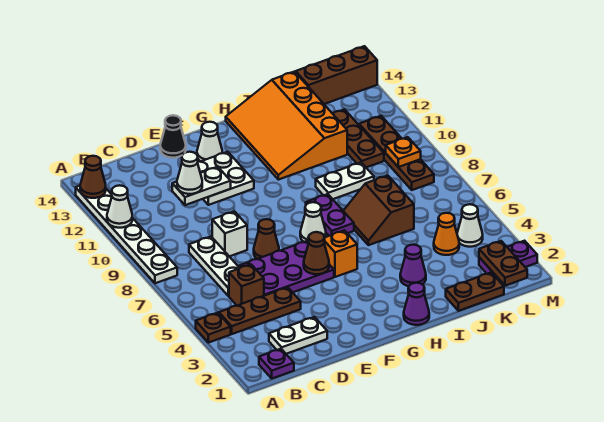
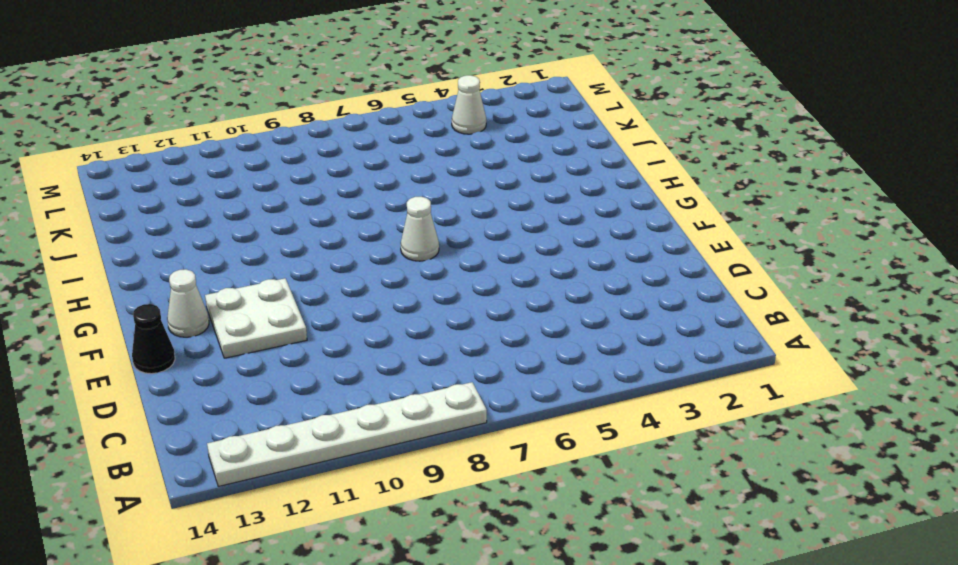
none -> brown plate A4 level 1
none -> purple plate B1 level 1
none -> brown plate B4:D4 level 1
none -> white plate C2:D2 level 1

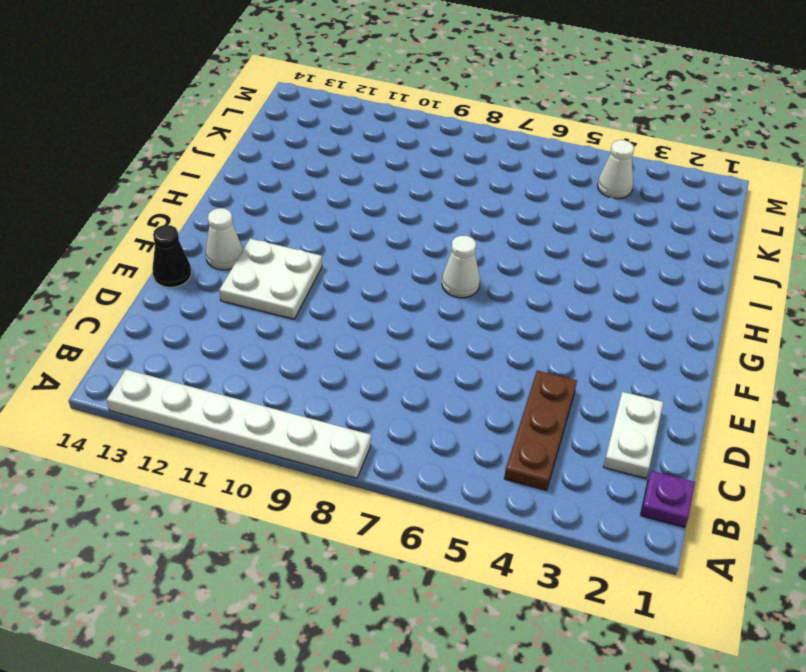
none -> brown plate A4 level 1
none -> brown brick C5 level 1
none -> white plate C6:C8 level 1
none -> purple plate D5:F6 level 1

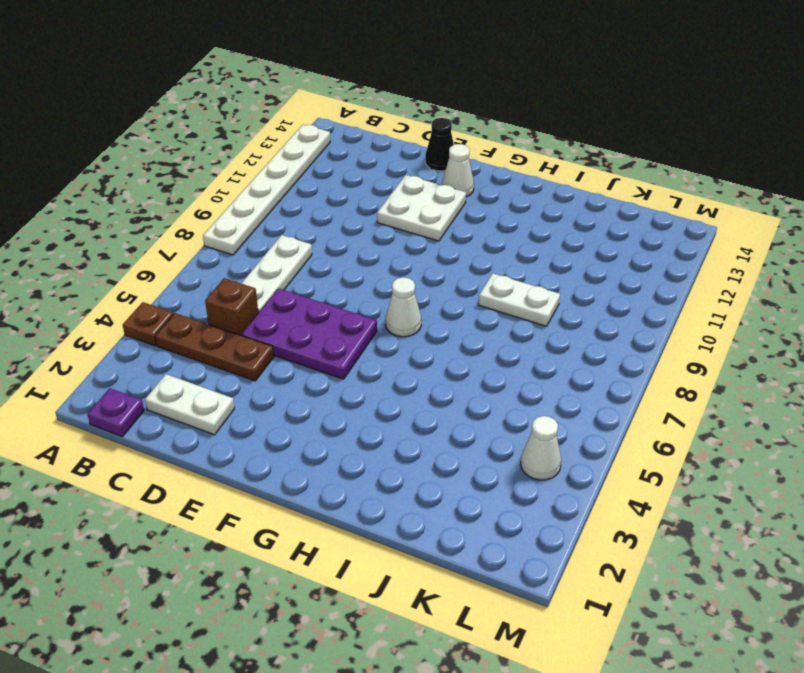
none -> white brick D8 level 1
none -> brown cone E7 level 1
none -> orange brick G5 level 1
none -> purple cone H1 level 1

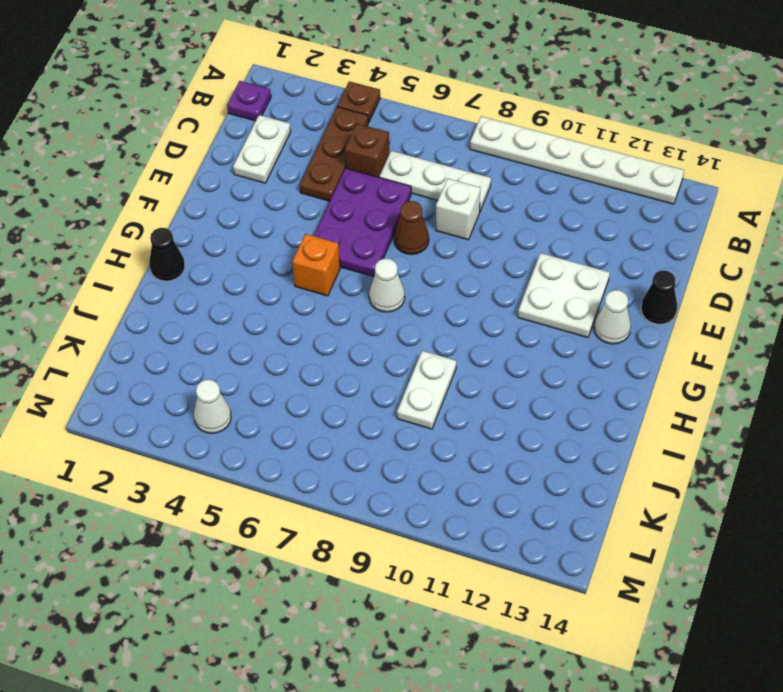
black cone H1 level 1 -> purple cone H1 level 1
none -> purple plate H7:H8 level 1
none -> orange slope H11:J14 level 1 top J
none -> purple cone I3 level 1
none -> brown slope I6:J7 level 1 top J

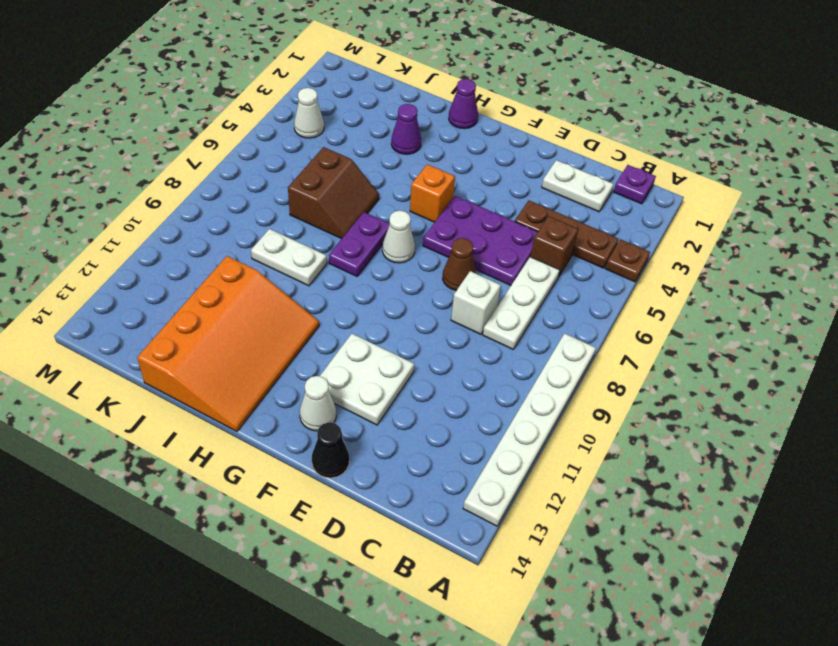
none -> brown plate J1:K1 level 1
none -> orange cone K4 level 1
none -> brown plate K10:K12 level 1
none -> brown brick K14:M14 level 1

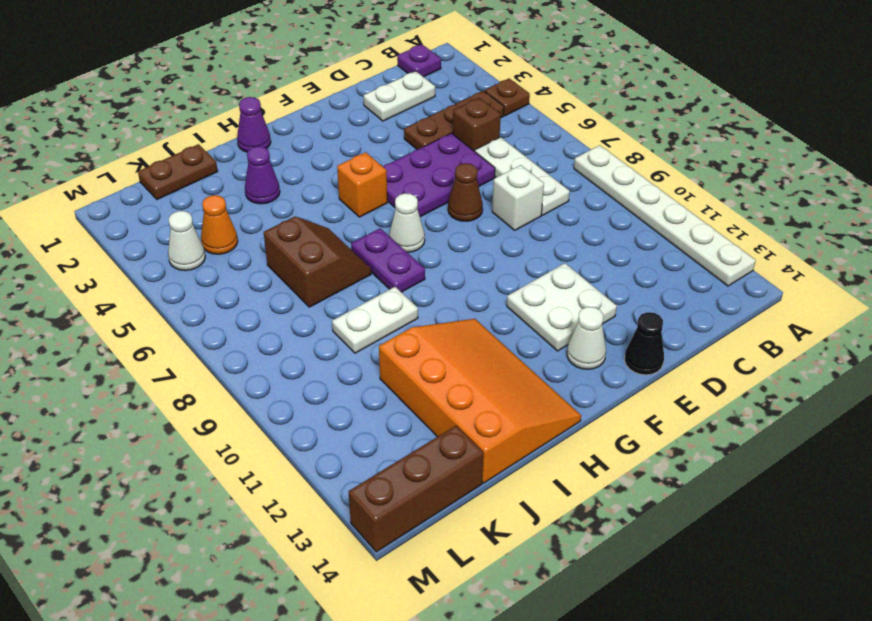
none -> brown plate K10:K12 level 1
none -> purple plate L2:M2 level 1
none -> brown plate L8:L11 level 1
none -> white cone A11 level 2

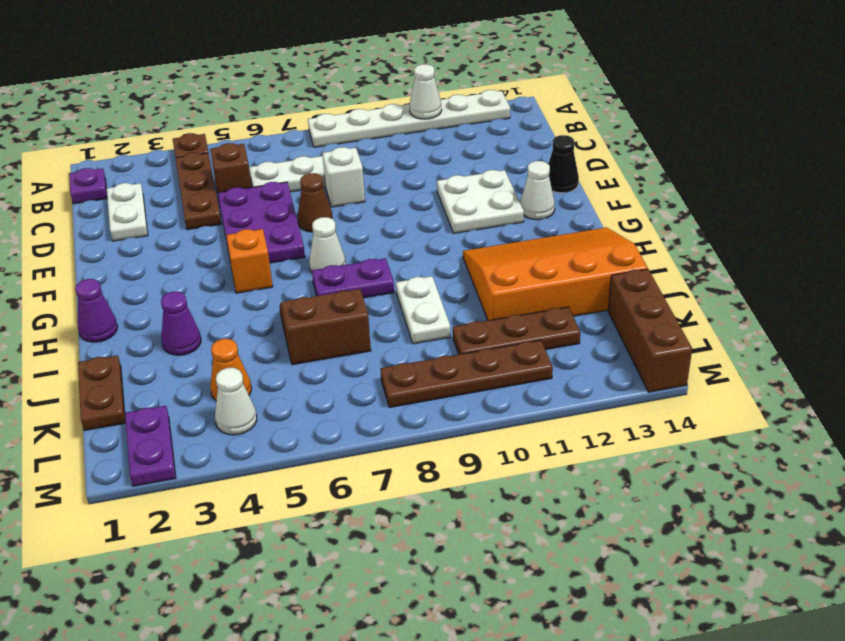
none -> brown cone A13 level 2
none -> white plate D11:E11 level 2
none -> brown cone F5 level 2
none -> brown plate L1:L2 level 2

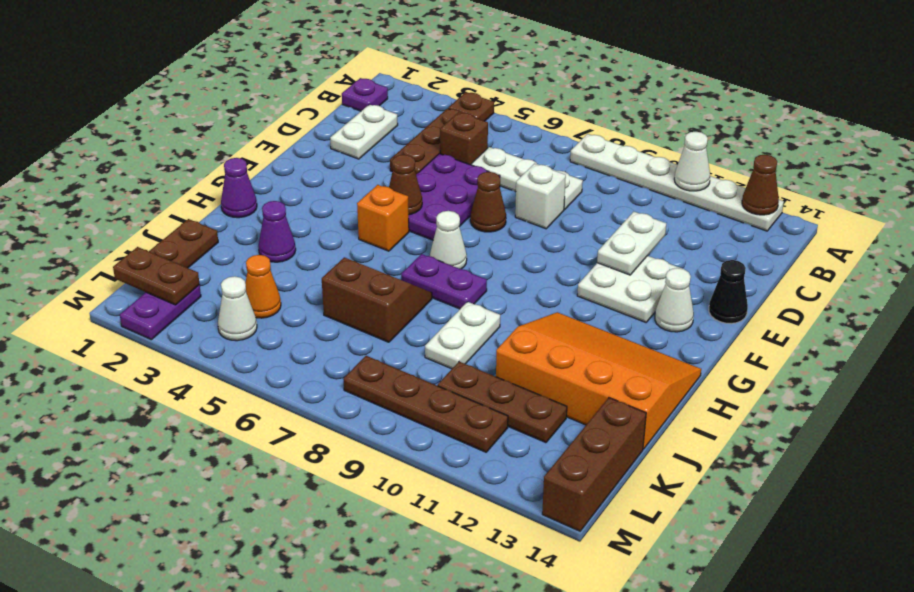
none -> orange plate L9 level 2
none -> white cone D11 level 3

